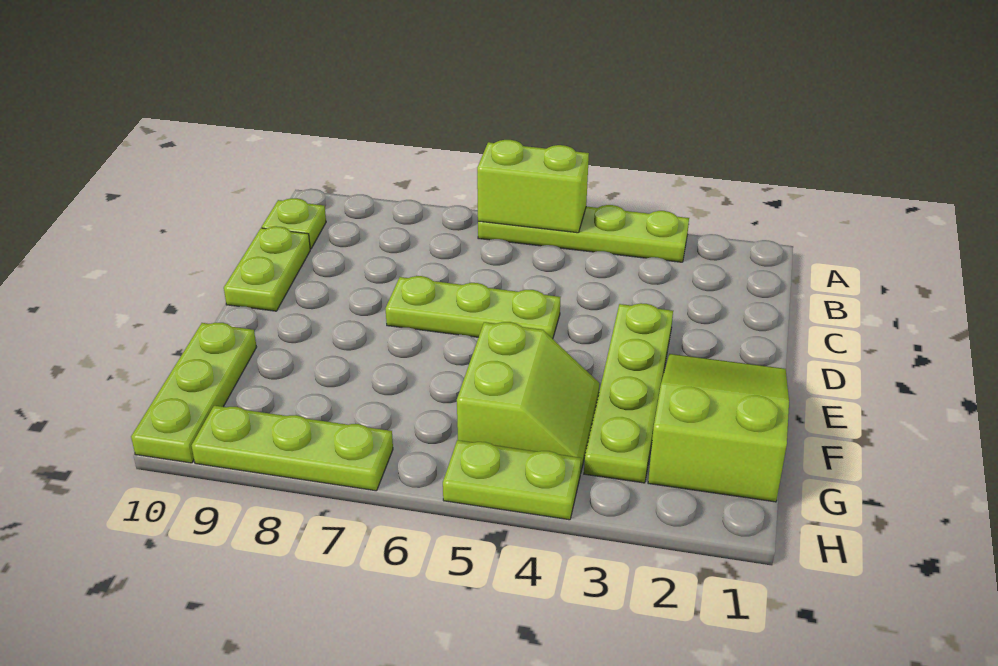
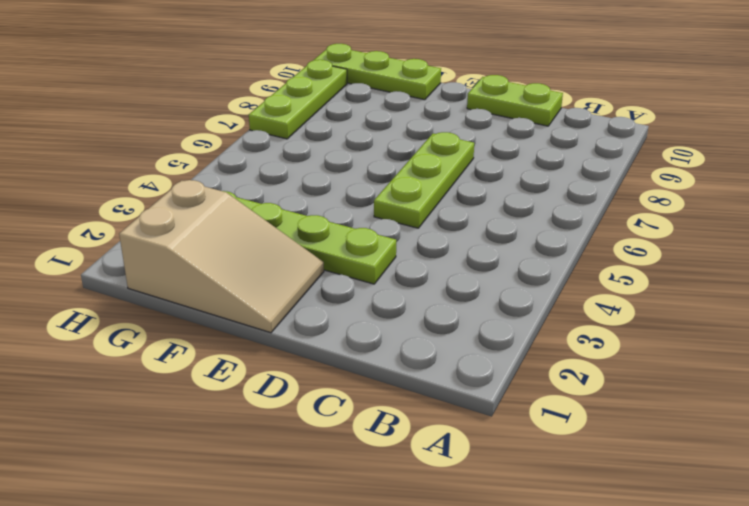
tan slope E1:G2 level 1 top G -> lime slope E1:G2 level 1 top G
none -> lime plate A3:A6 level 1
none -> lime plate B10 level 1

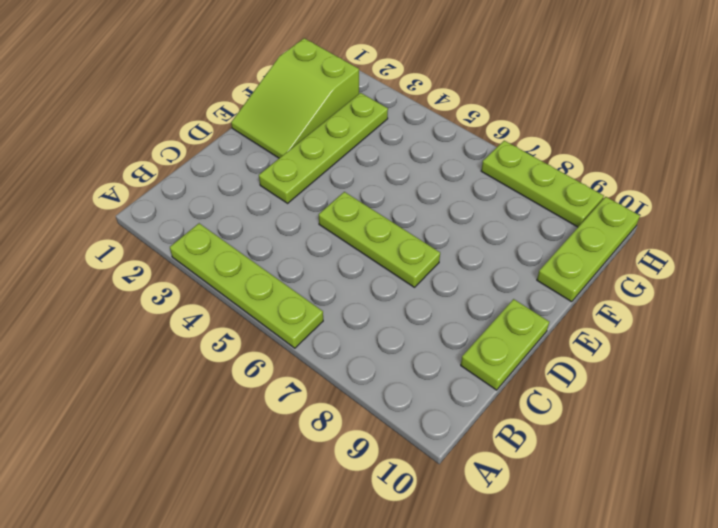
none -> lime plate B10 level 1
none -> lime slope F4:G5 level 1 top 5

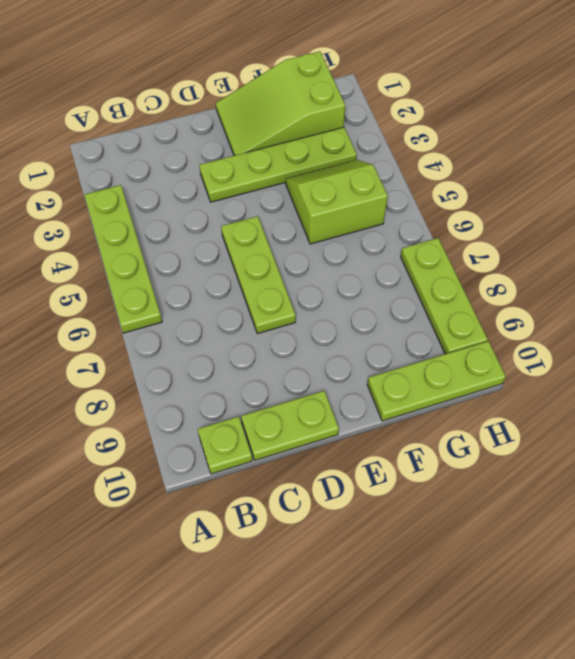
none -> lime plate H4:H5 level 1
none -> lime brick A5:A6 level 2

